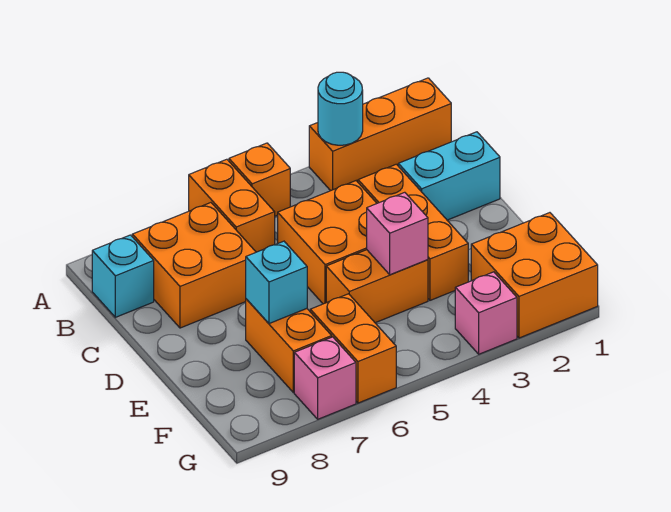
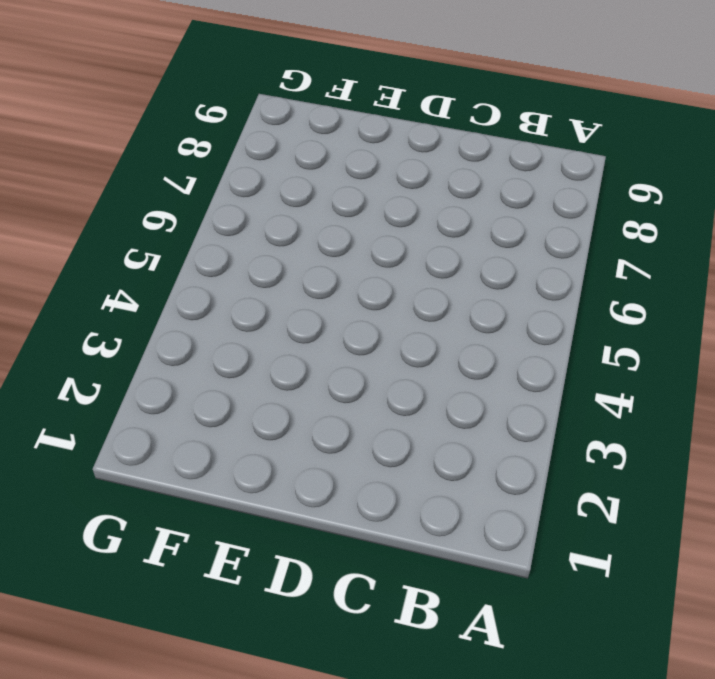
none -> orange brick A1:A3 level 1
none -> orange brick A5 level 1
none -> orange brick A6:B6 level 1

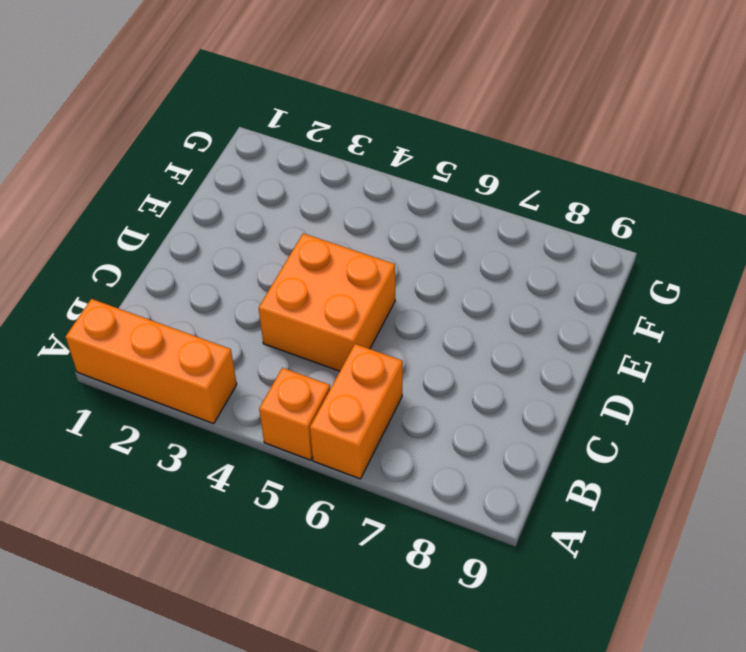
none -> orange brick B7:C8 level 1
none -> cyan brick B9 level 1
none -> cyan brick C1:C2 level 1

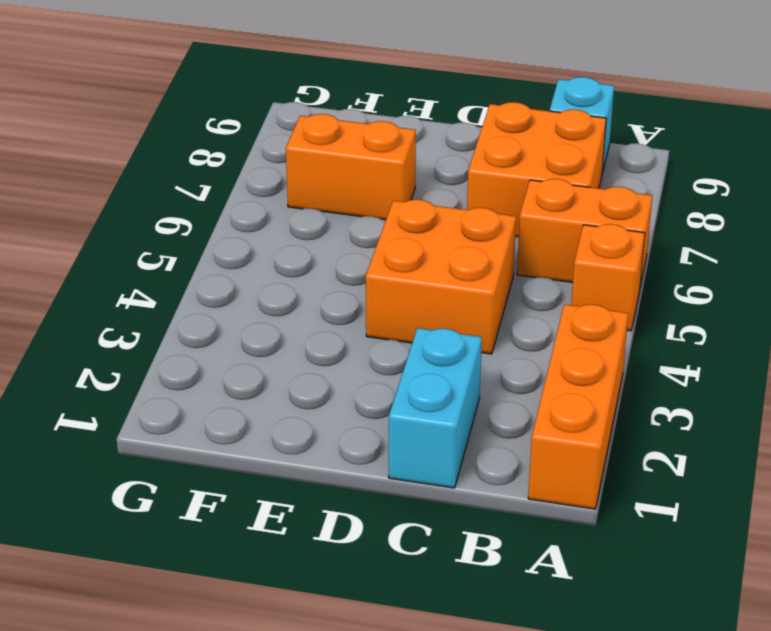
none -> orange brick C3:E3 level 1
none -> orange brick E4:E5 level 1
none -> orange brick F1:G2 level 1

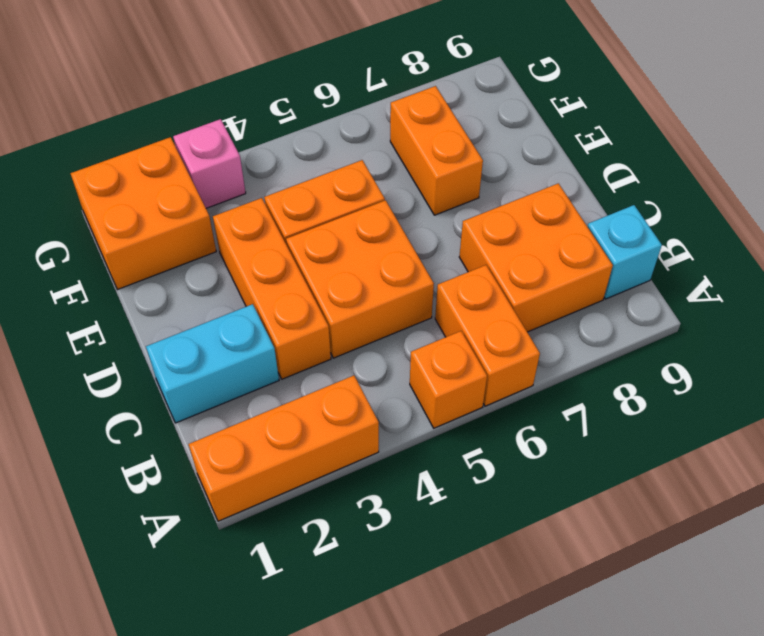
none -> orange brick F6:G6 level 1
none -> pink brick G7 level 1
none -> cyan round brick A3 level 2

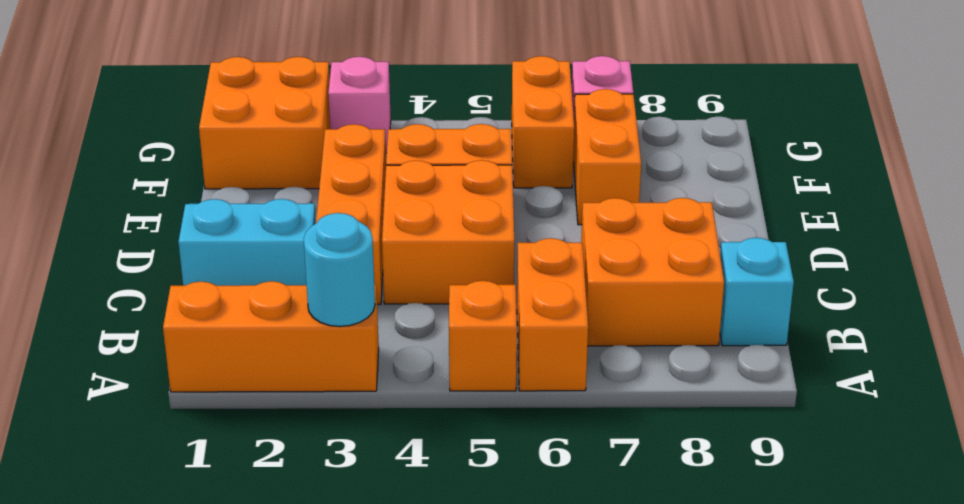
none -> pink brick E4 level 2
none -> cyan brick E7 level 2

